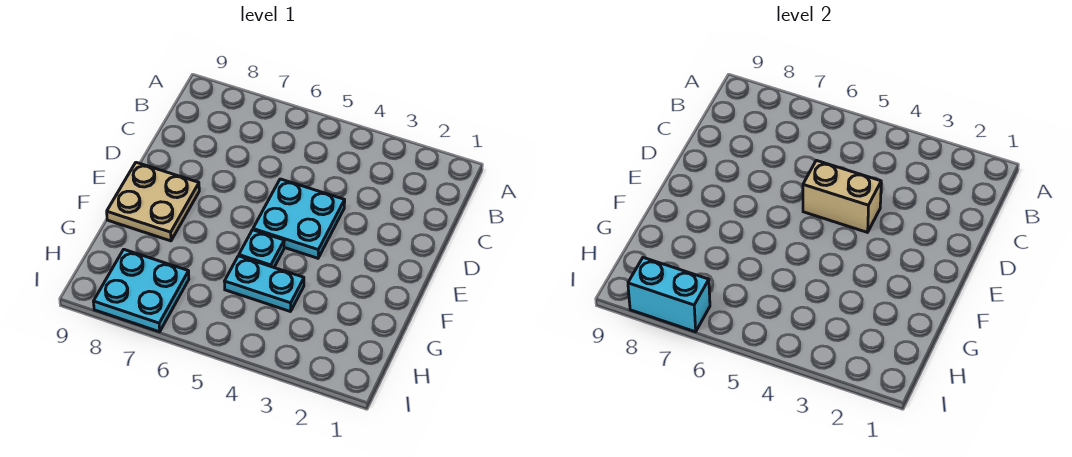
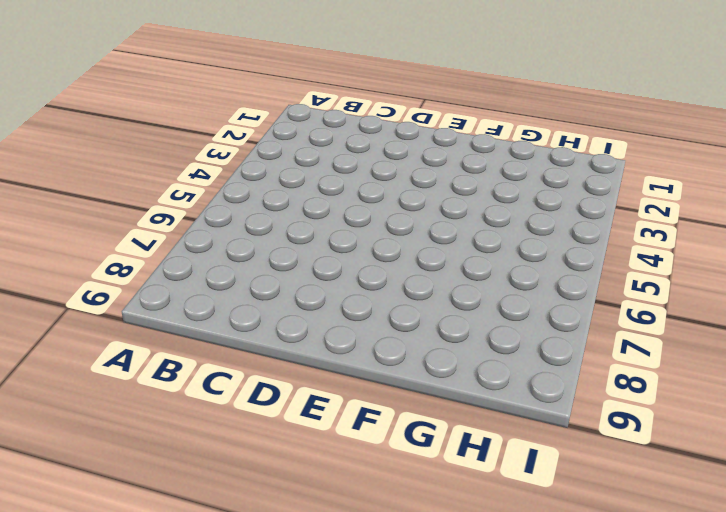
none -> cyan plate D4:E5 level 1
none -> tan plate E8:F9 level 1

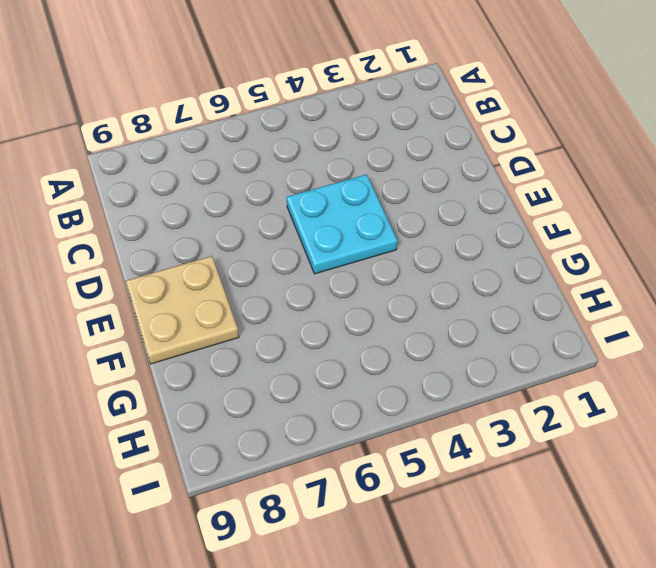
none -> cyan plate F5 level 1
none -> cyan plate G4:G5 level 1

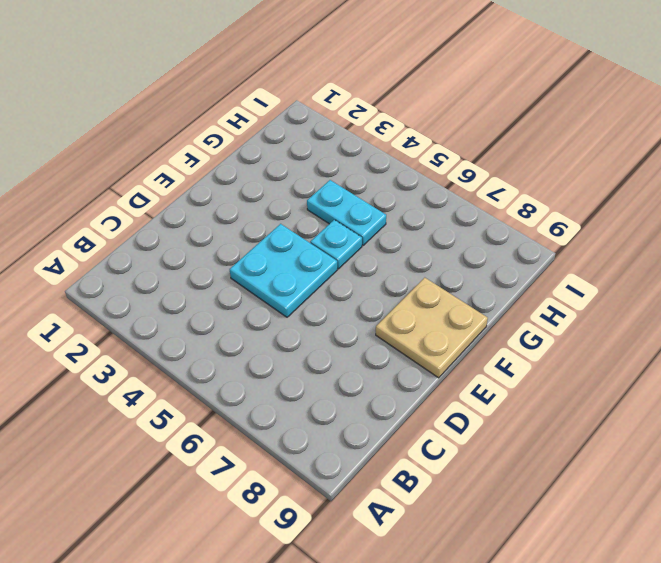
none -> cyan plate H7:I8 level 1
none -> tan brick D4:D5 level 2

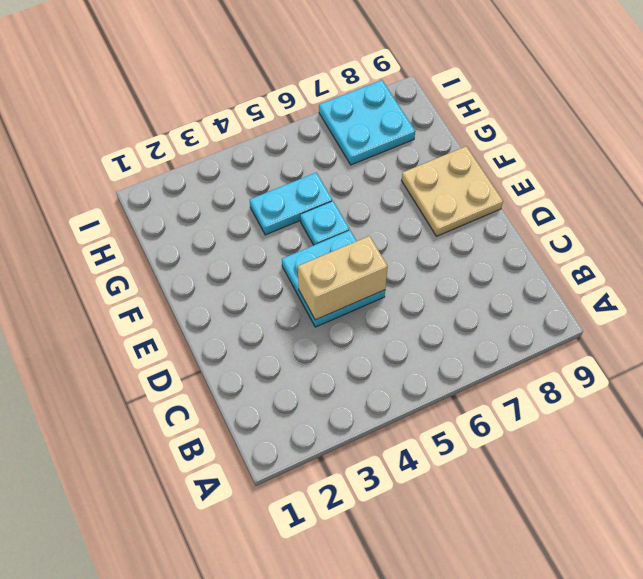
none -> cyan brick I7:I8 level 2

